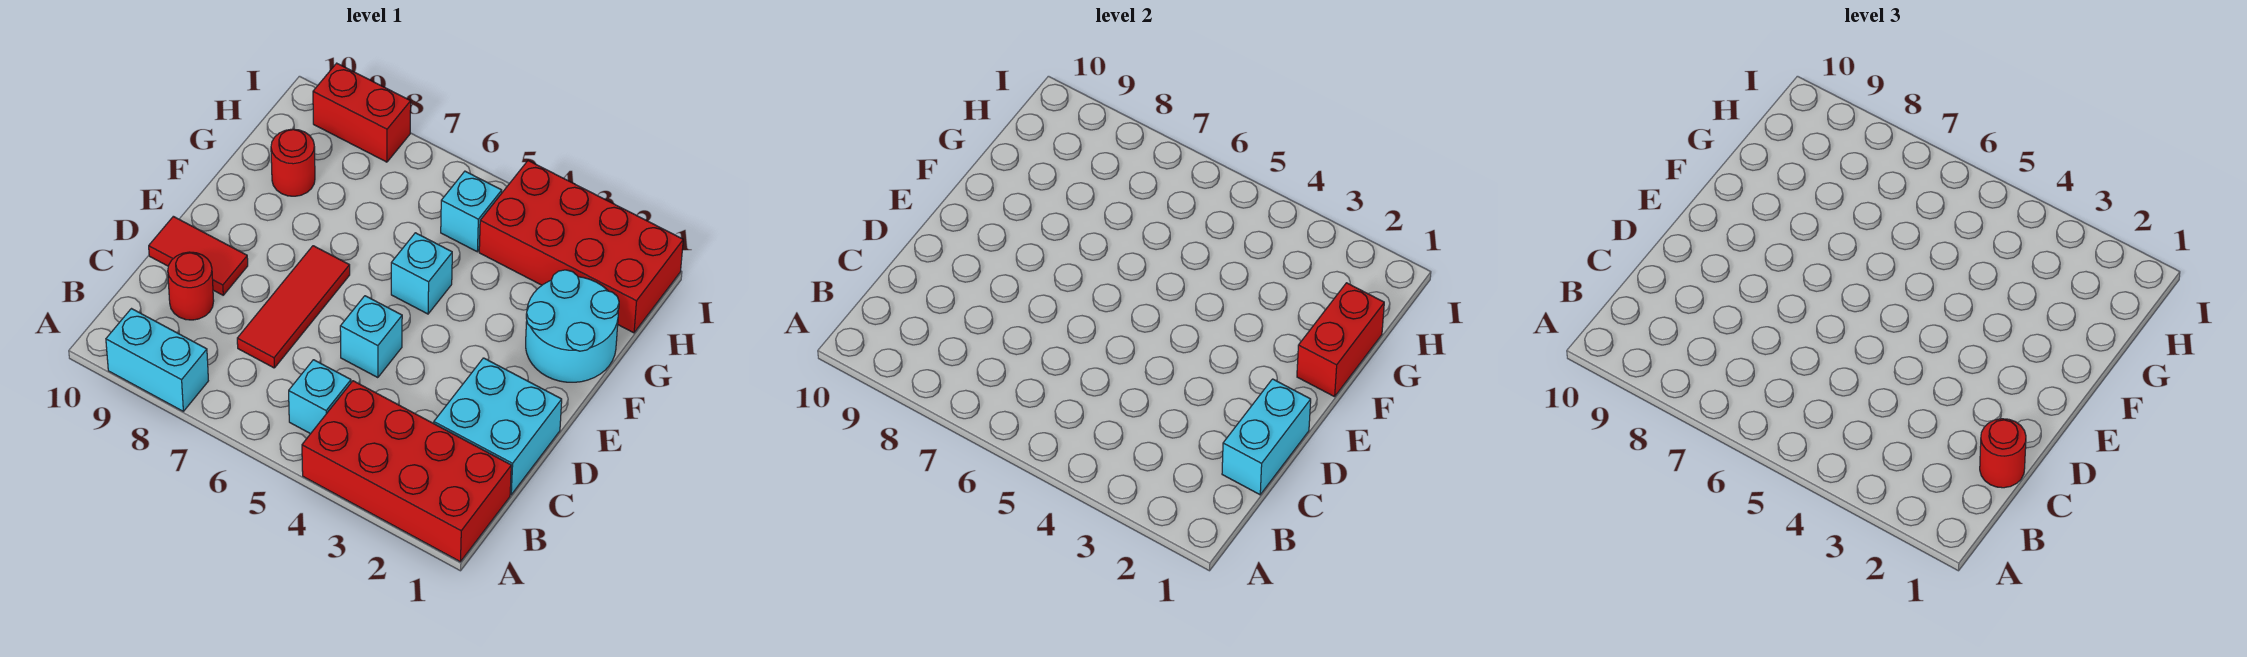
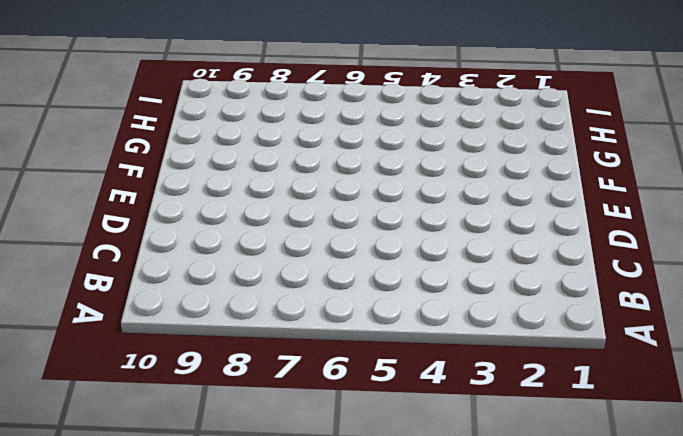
none -> red brick A1:B4 level 1
none -> cyan brick A8:A9 level 1
none -> cyan brick B5 level 1

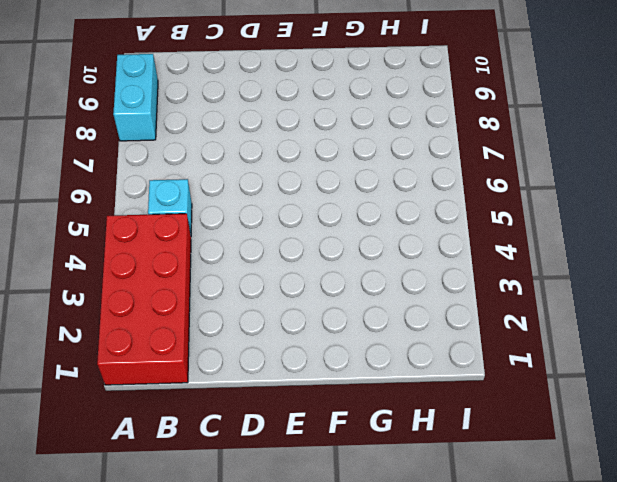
none -> cyan brick C1:D2 level 1
none -> red tile C7:E7 level 1
none -> red round brick C9 level 1

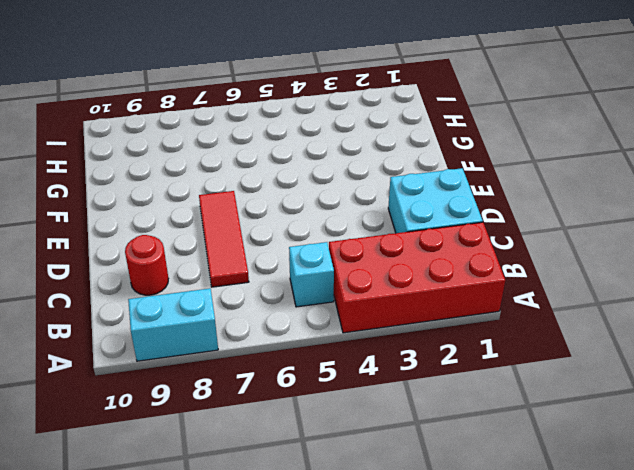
none -> cyan brick D5 level 1
none -> red tile D9:D10 level 1
none -> cyan round brick F1:G2 level 1

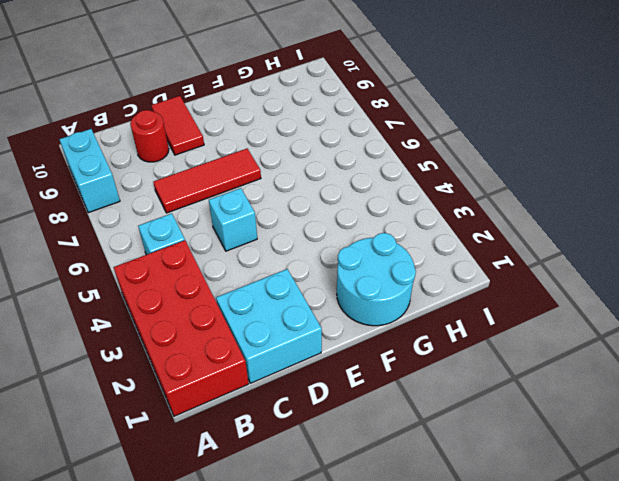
none -> cyan brick F5 level 1
none -> red round brick G9 level 1
none -> red brick H1:I4 level 1

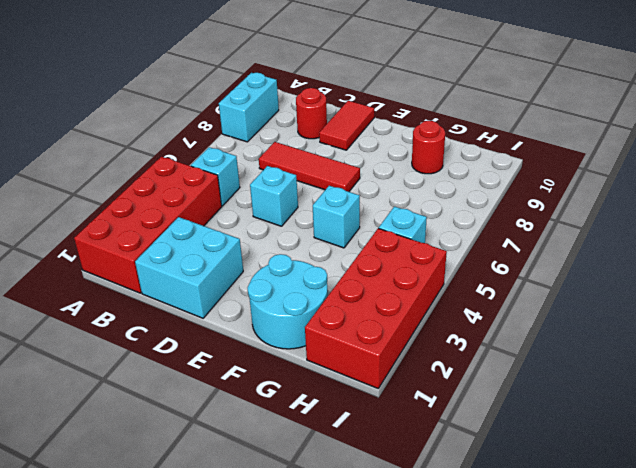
none -> red brick I8:I9 level 1
none -> cyan brick C1:D1 level 2
none -> red brick F1:G1 level 2

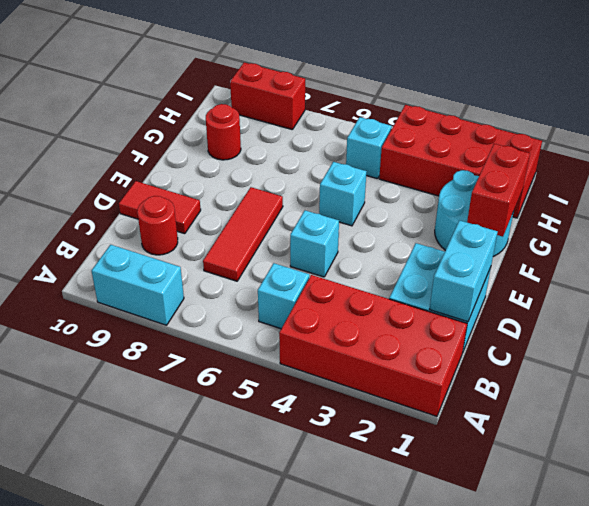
none -> red round brick C1 level 3

